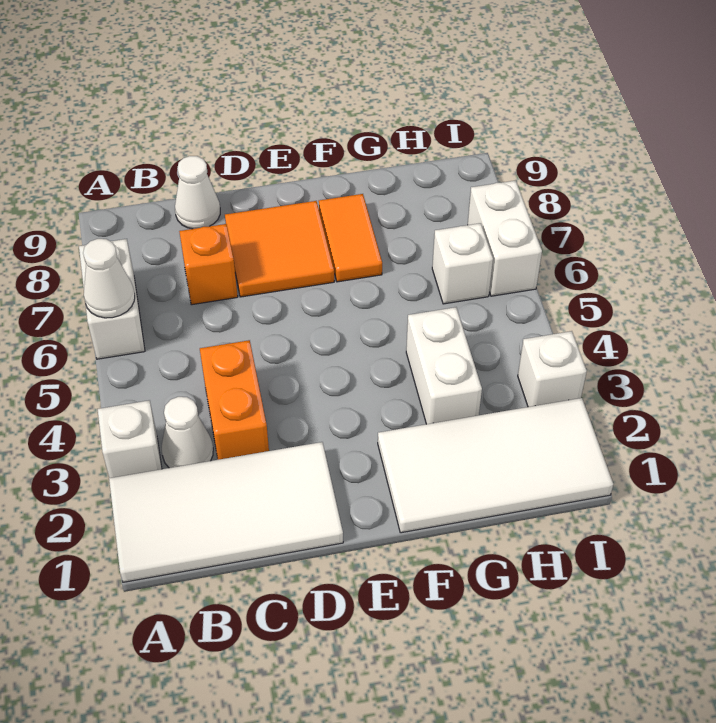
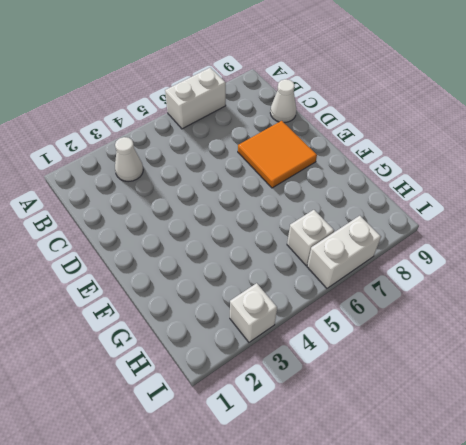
none -> white tile A1:D2 level 1
none -> white brick A3 level 1
none -> orange brick C3:C4 level 1

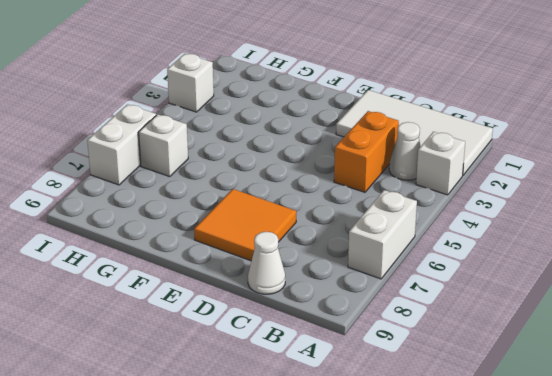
none -> orange brick C7 level 1
none -> white tile F1:I2 level 1
none -> orange tile F7:F8 level 1

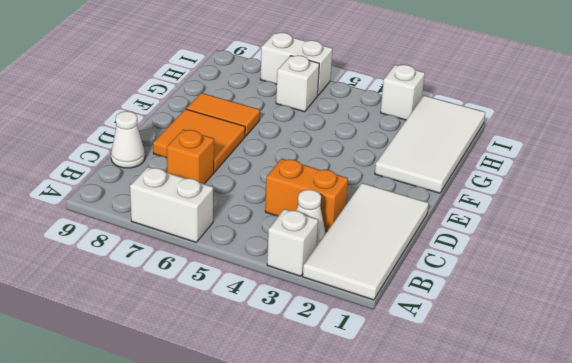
none -> white brick G3:G4 level 1
none -> white cone A6 level 2

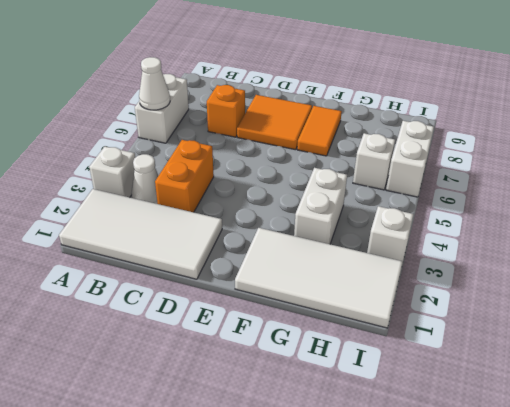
none -> white cone C9 level 1

